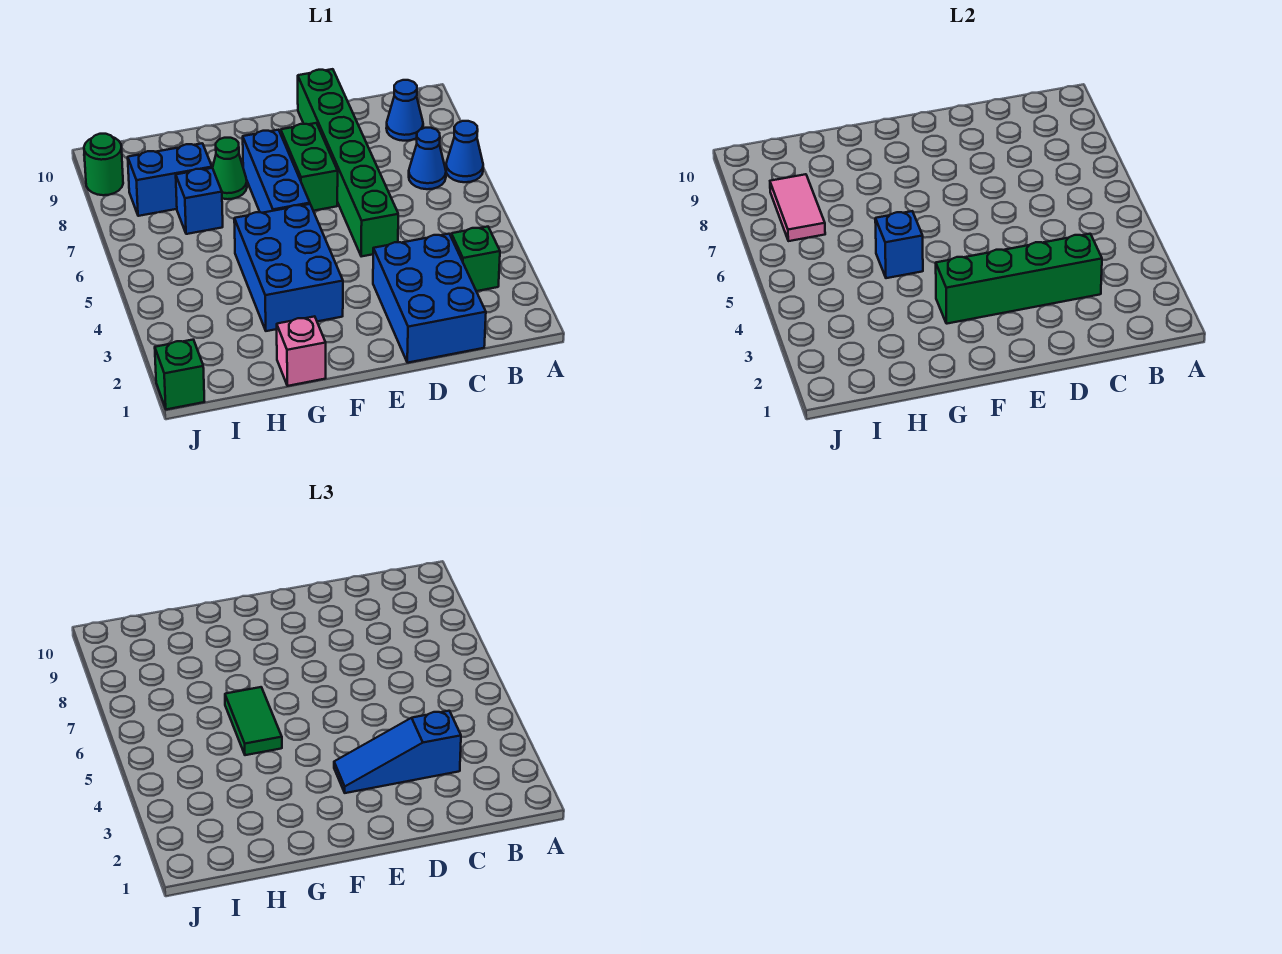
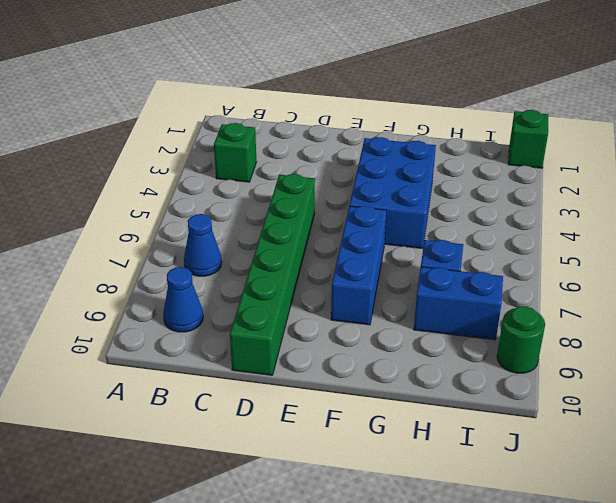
none -> blue cone A7 level 1
none -> blue brick C1:D3 level 1
none -> green brick E7:E8 level 1

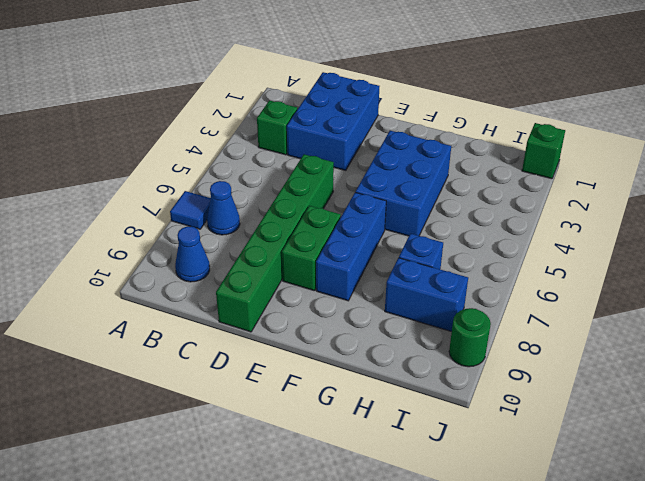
blue tile A7 level 1 -> blue cone A7 level 1
none -> pink brick G1 level 1
none -> green cone G8 level 1
none -> green brick C3:F3 level 2

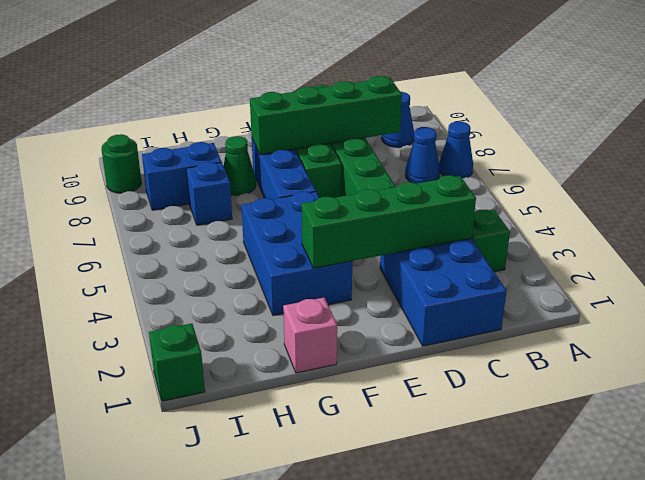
green brick C8:F8 level 2 -> none
none -> blue brick G5 level 2
none -> pink tile I7:I8 level 2
none -> blue slope C3:E3 level 3 top C

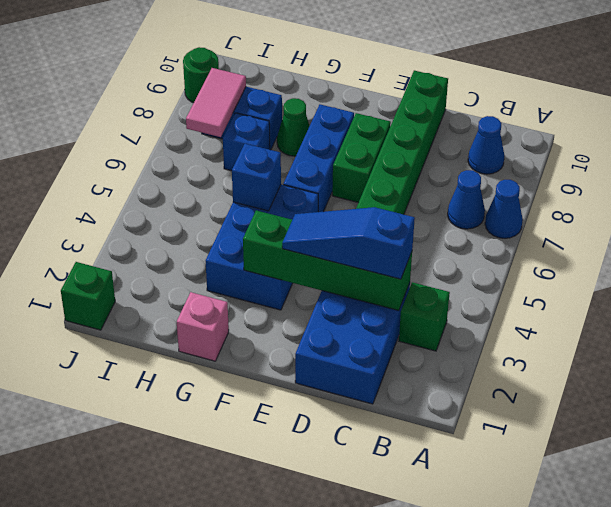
none -> green tile G5:G6 level 3

